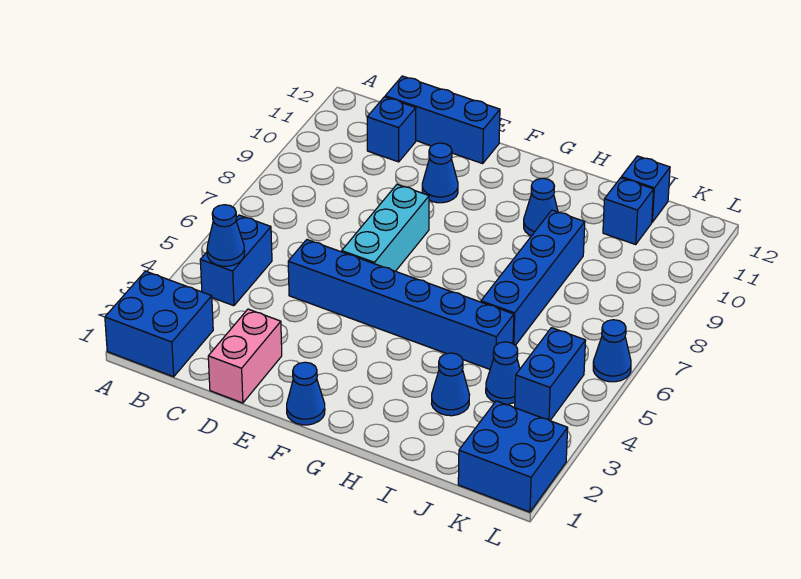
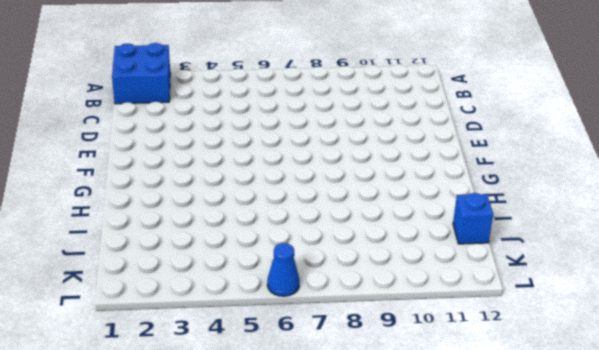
none -> blue brick B4:B5 level 1
none -> blue brick C11 level 1
none -> blue brick C12:E12 level 1

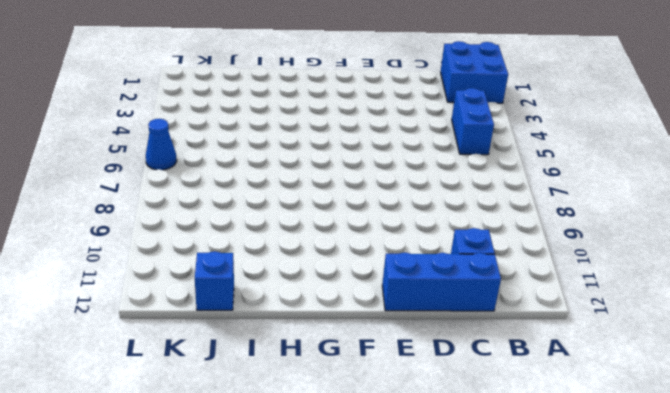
none -> pink brick D1:D2 level 1
none -> blue brick D5:I5 level 1
none -> cyan brick E6:E8 level 1

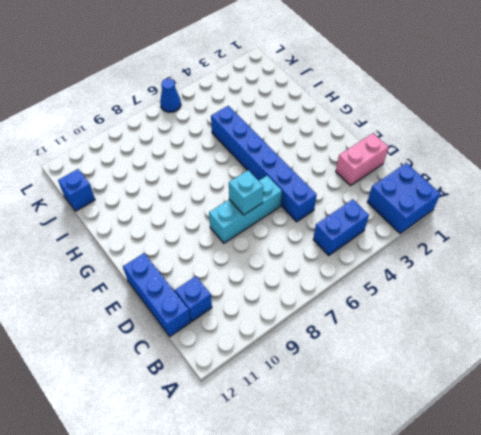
cyan brick E7 level 2 -> none
none -> blue cone E10 level 1
none -> blue cone F1 level 1
none -> blue cone H10 level 1

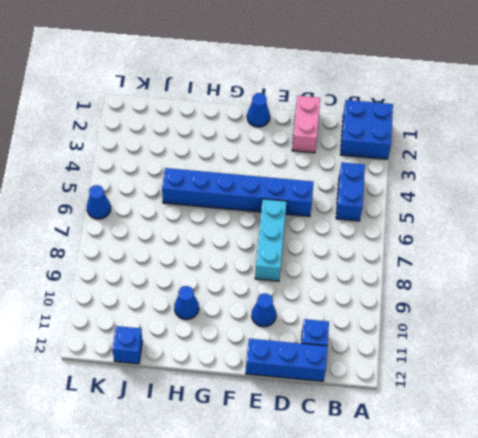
none -> blue cone I3 level 1
none -> blue brick I6:I9 level 1
none -> blue cone J4 level 1

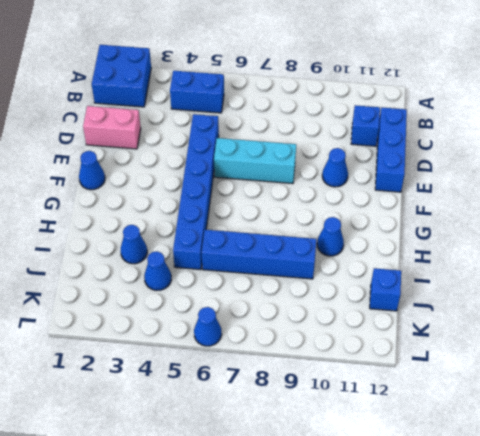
none -> blue brick J11 level 1
none -> blue brick K1:L2 level 1
none -> blue brick K4:K5 level 1

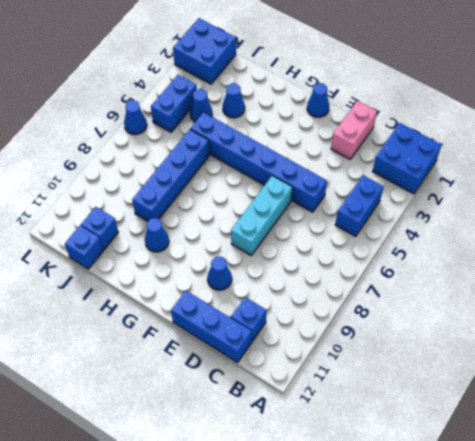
none -> blue cone B4 level 2

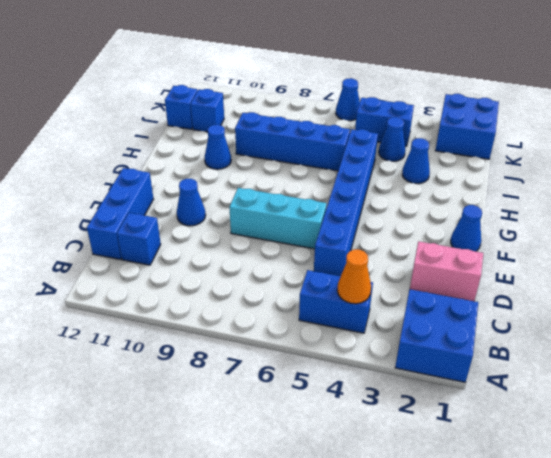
orange cone B4 level 2 -> blue cone B4 level 2

